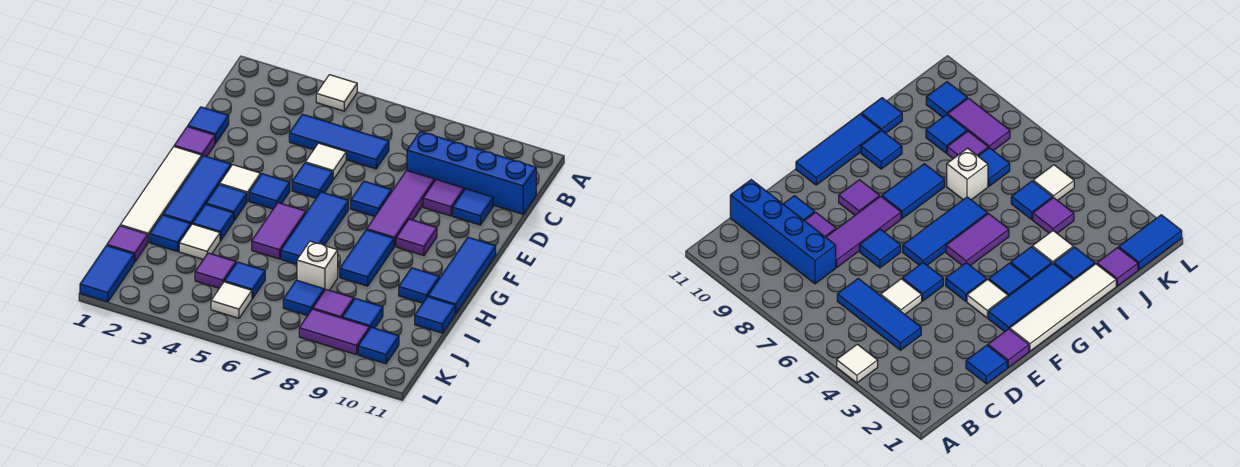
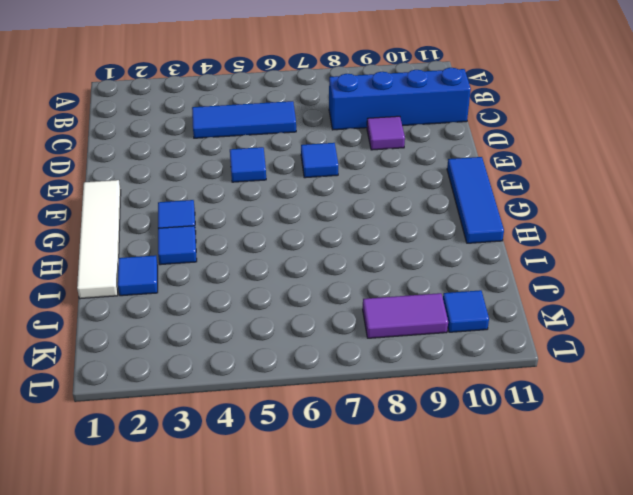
none -> white tile A4 level 1
none -> blue tile D1 level 1
none -> white tile D5 level 1
none -> purple tile D8:F8 level 1

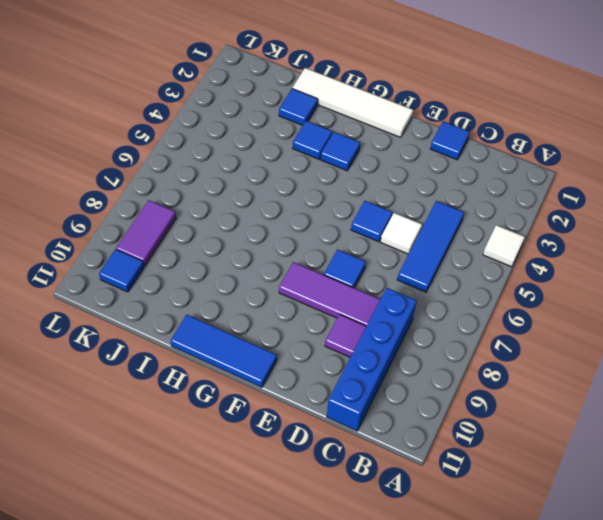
none -> blue tile D10 level 1
none -> purple tile E1 level 1
none -> blue tile F2:H2 level 1
none -> white tile F3 level 1

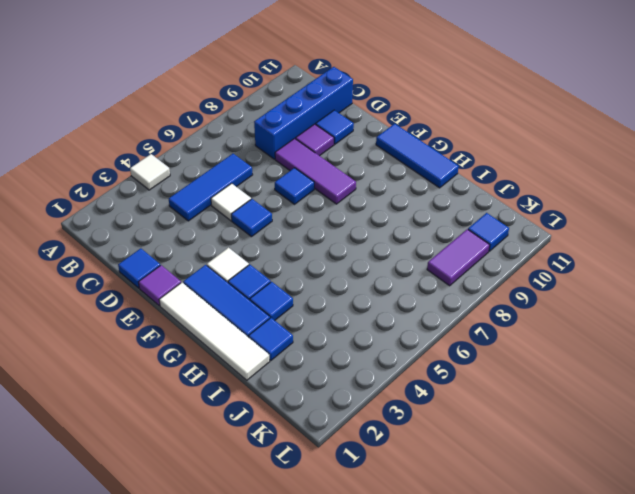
none -> blue tile F4 level 1
none -> blue tile F6:H6 level 1
none -> purple tile F9 level 1
none -> purple tile G5:H5 level 1

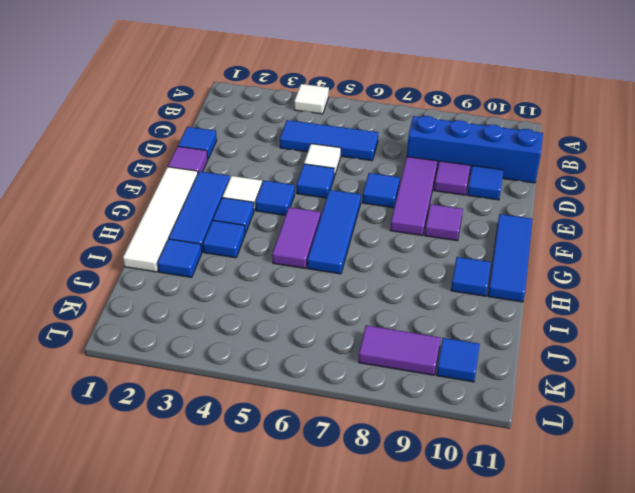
none -> blue tile G8:H8 level 1
none -> white tile I3 level 1
none -> white brick I7 level 1
none -> blue tile I11 level 1

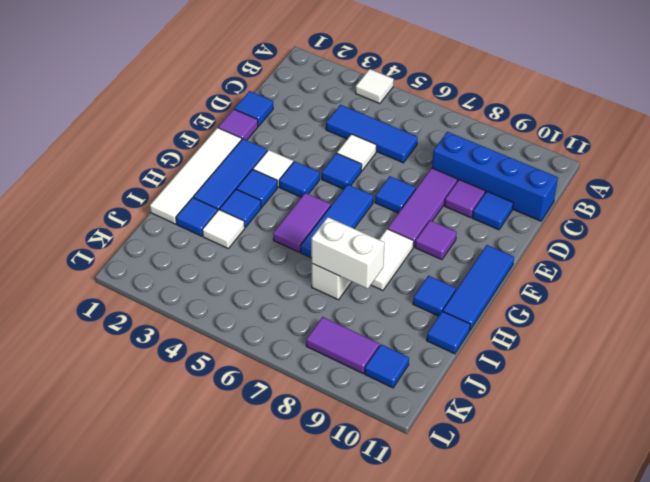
white tile G8:H8 level 1 -> blue tile G8:H8 level 1
white brick I7:I8 level 2 -> none
none -> purple tile J1 level 1
none -> purple tile J4 level 1
none -> blue tile J5 level 1
none -> blue tile J7 level 1

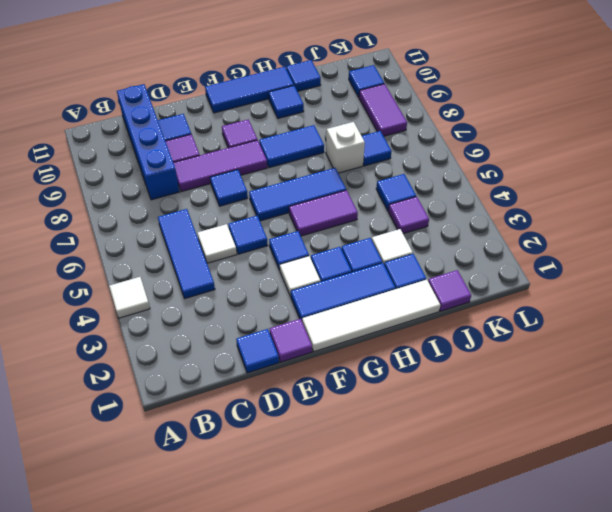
none -> purple tile J8 level 1
none -> blue tile J9 level 1
none -> blue tile K1:L1 level 1
none -> white tile K5 level 1

